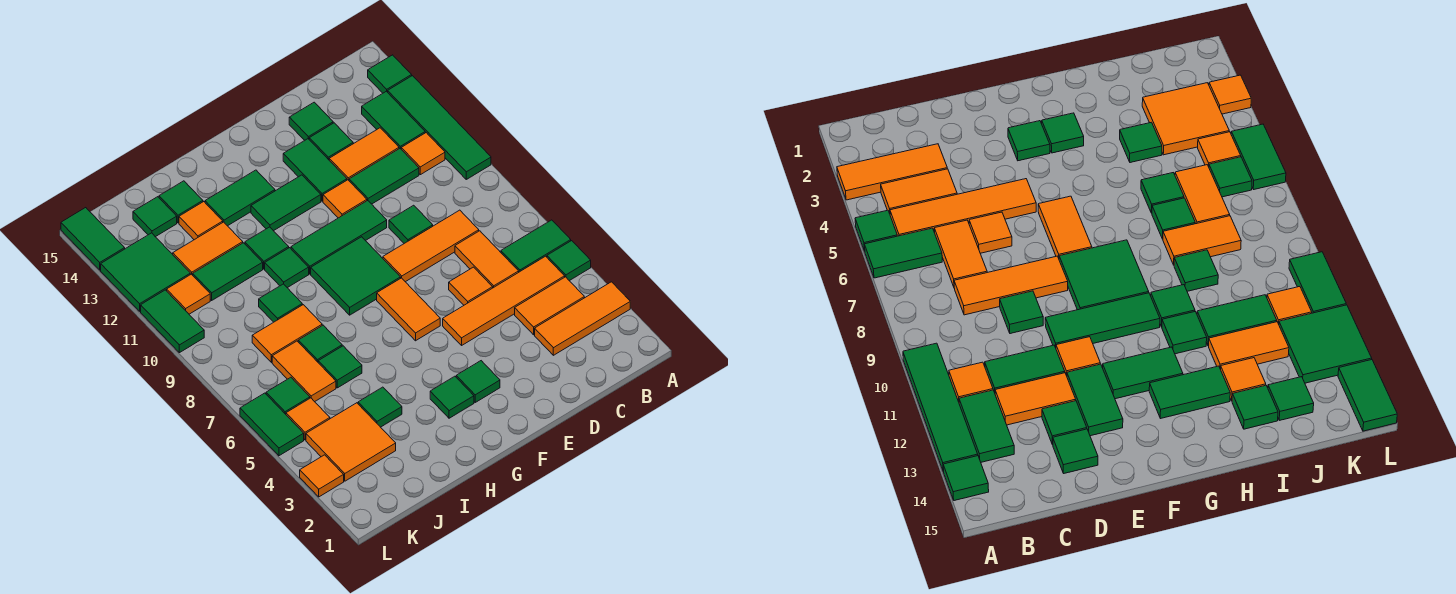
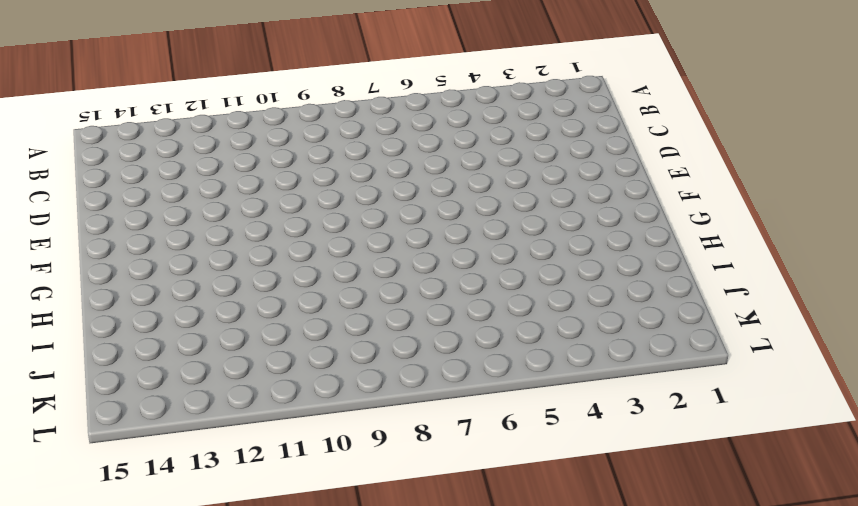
none -> orange tile A3:C3 level 1
none -> green tile A5 level 1
none -> green tile A6:B6 level 1
none -> green tile A10:A13 level 1

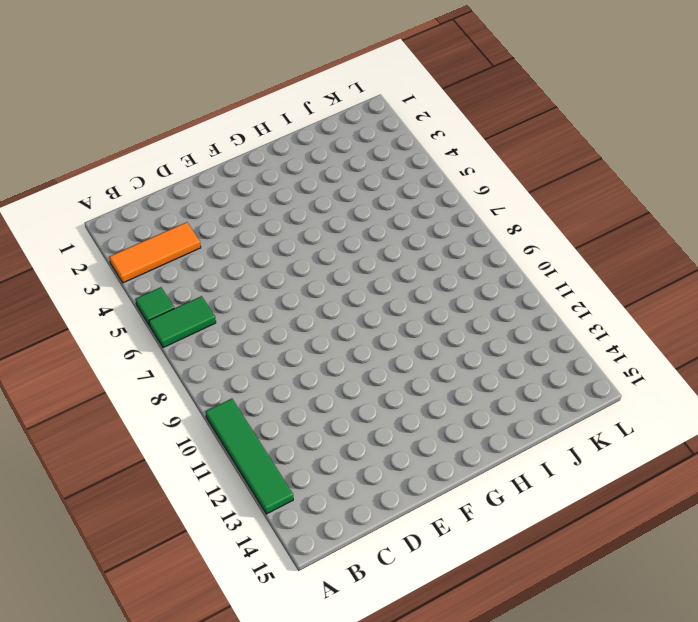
none -> green tile A14 level 1
none -> orange tile B4:C4 level 1
none -> orange tile B5:E5 level 1
none -> orange tile B11 level 1

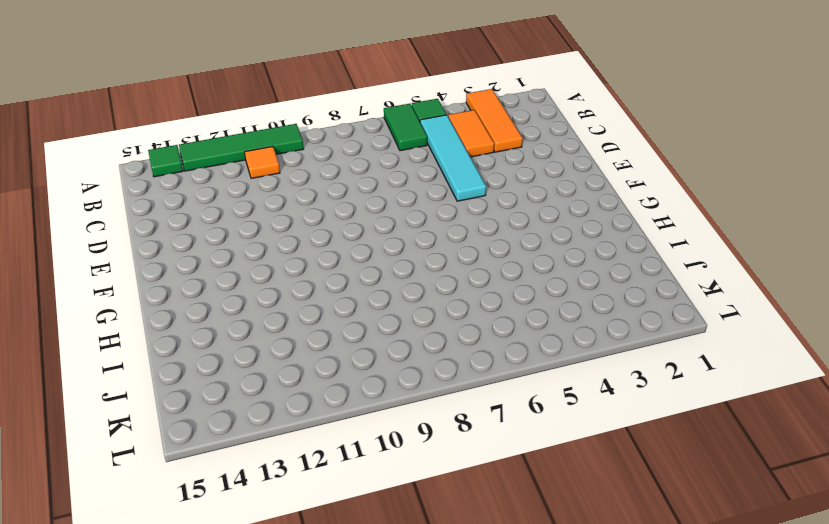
cyan tile B5:E5 level 1 -> orange tile B5:E5 level 1
none -> green tile B12:B13 level 1
none -> orange tile C6:C7 level 1
none -> orange tile C8:E8 level 1
none -> green tile C11:D11 level 1

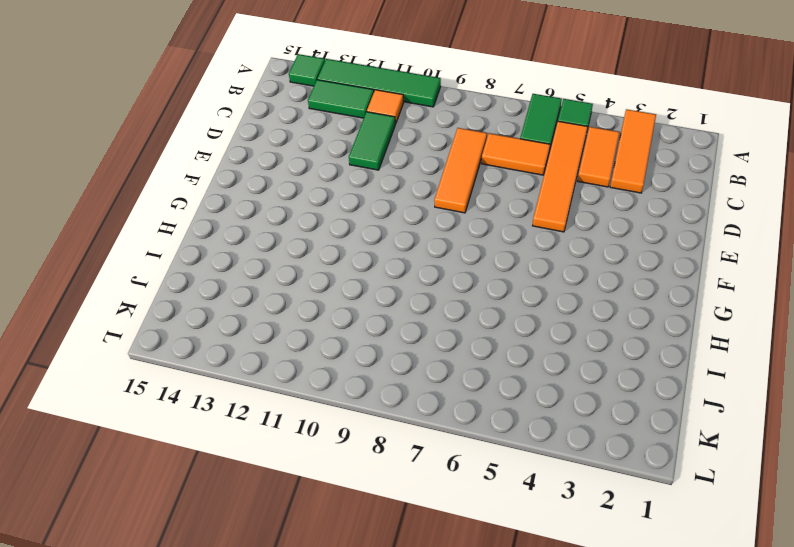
none -> orange tile C12:D12 level 1
none -> orange tile D6 level 1
none -> green tile D9 level 1
none -> green tile D13 level 1

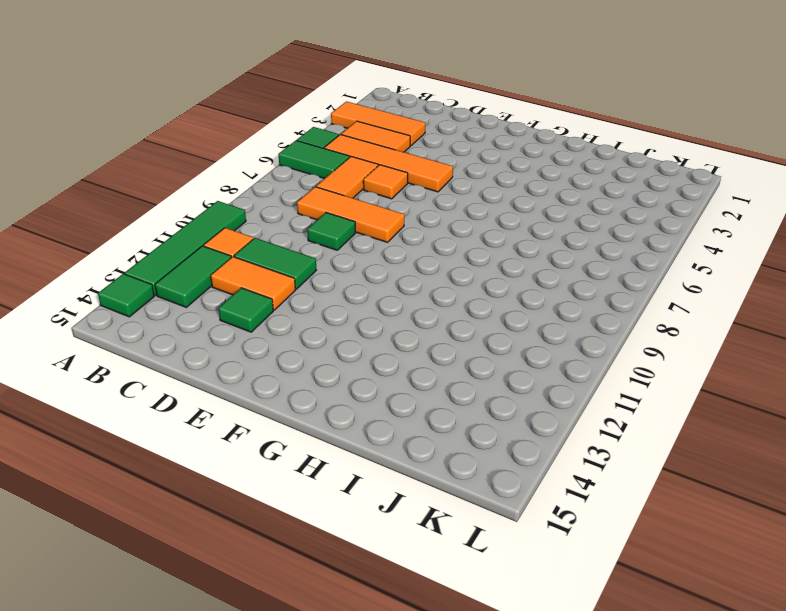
none -> green tile D14 level 1
none -> green tile E10:G10 level 1
none -> orange tile E11 level 1
none -> green tile E12:E13 level 1

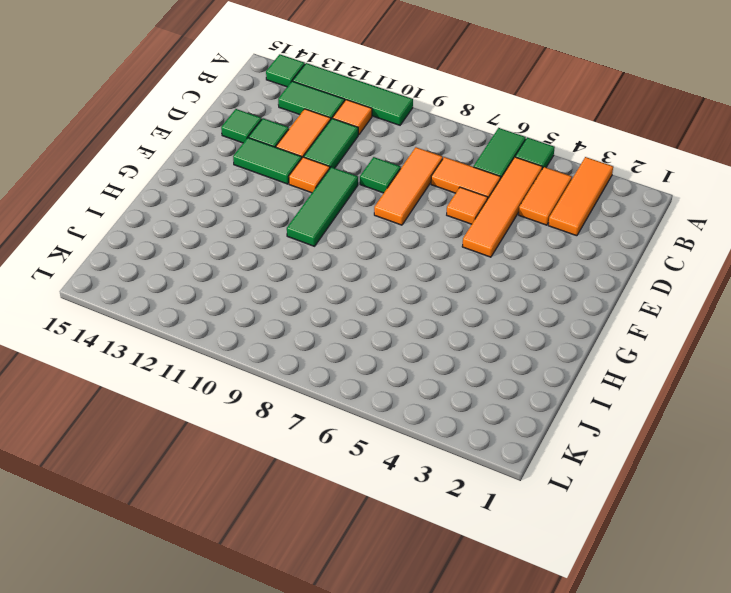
none -> green tile F3 level 1
none -> orange tile F6:F7 level 1
none -> green tile F8:G9 level 1
none -> green tile F12:G12 level 1

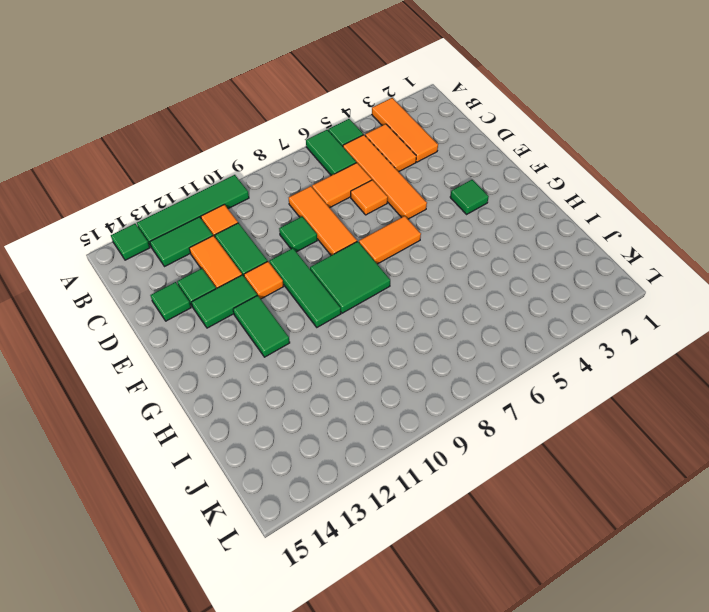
none -> green tile G3 level 1
none -> green tile G13:H13 level 1
none -> green tile H10 level 1
none -> green tile H11 level 1

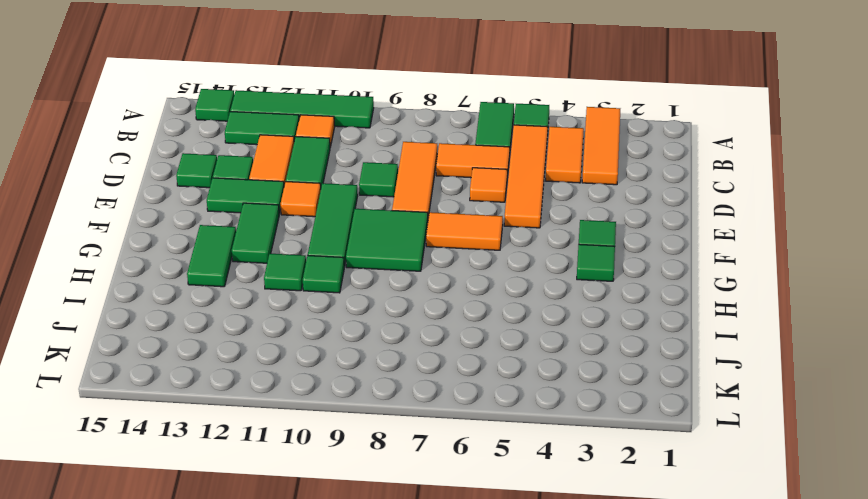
none -> green tile I4 level 1
none -> green tile I6 level 1
none -> green tile I7 level 1
none -> orange tile I8:J8 level 1

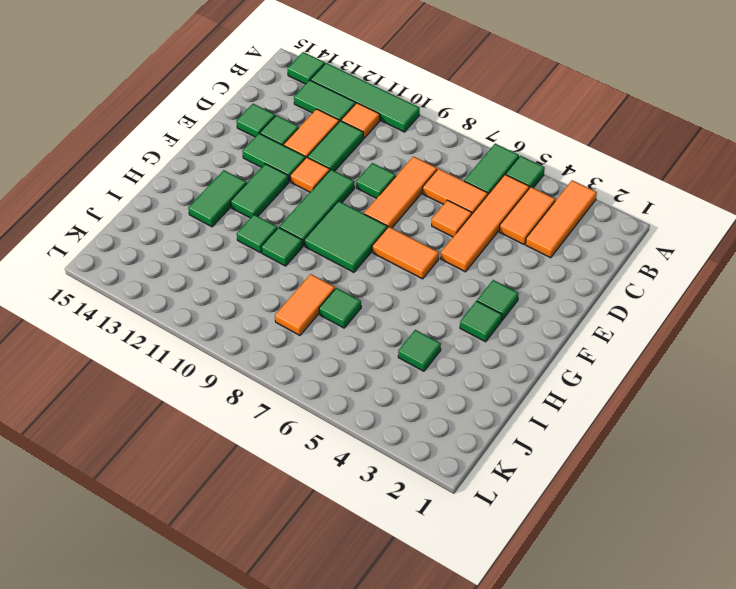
none -> green tile I6 level 1
none -> green tile I9 level 1
none -> green tile I11:J11 level 1
none -> orange tile I12:J12 level 1

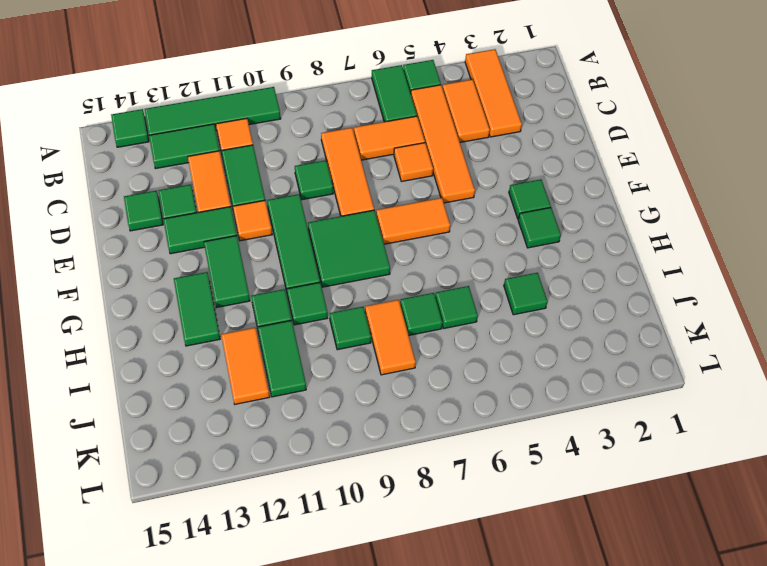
none -> orange tile I13 level 1
none -> green tile I14 level 1
none -> orange tile J3:K4 level 1
none -> orange tile J6:J7 level 1

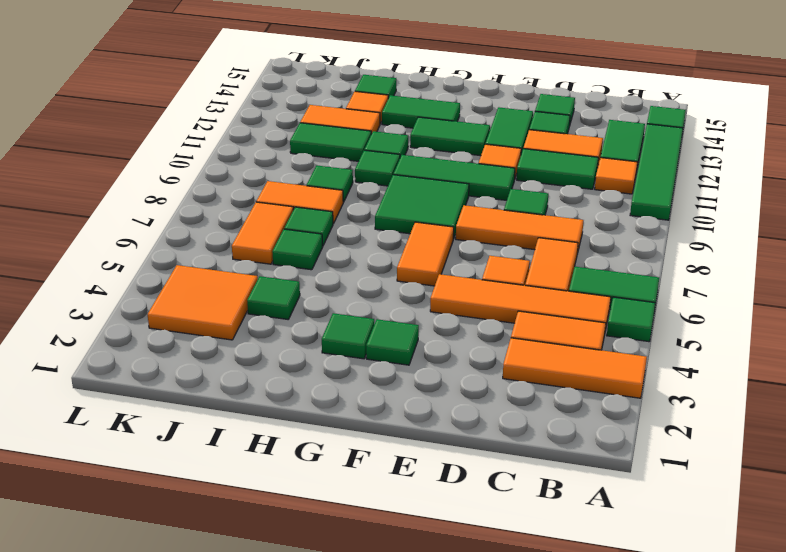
none -> green tile J14 level 1
none -> orange tile K5 level 1
none -> green tile K6 level 1
none -> orange tile K11 level 1

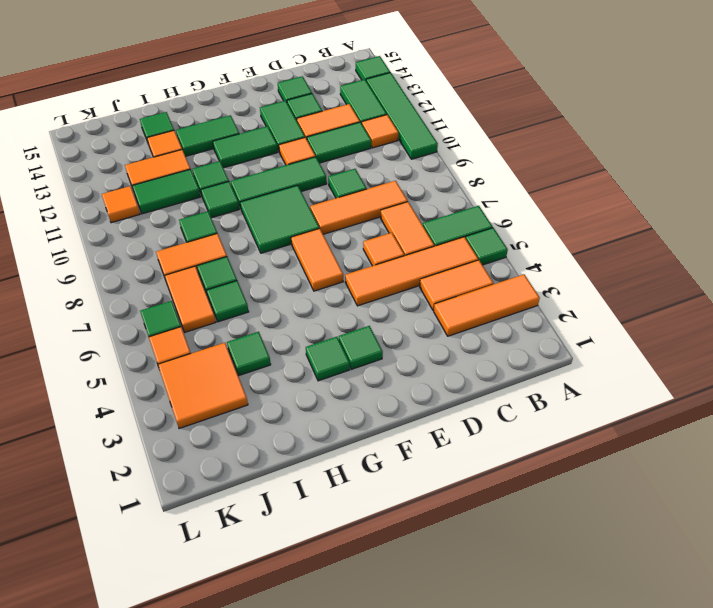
none -> green tile J14 level 1
none -> green tile K12:L13 level 1
none -> orange tile L3 level 1
none -> green tile L5:L6 level 1

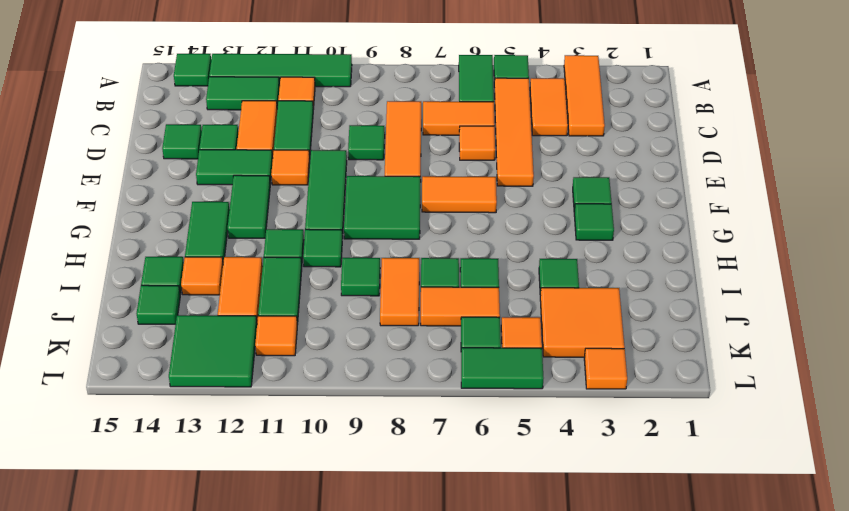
none -> green tile L10:L11 level 1
none -> green tile L14:L15 level 1

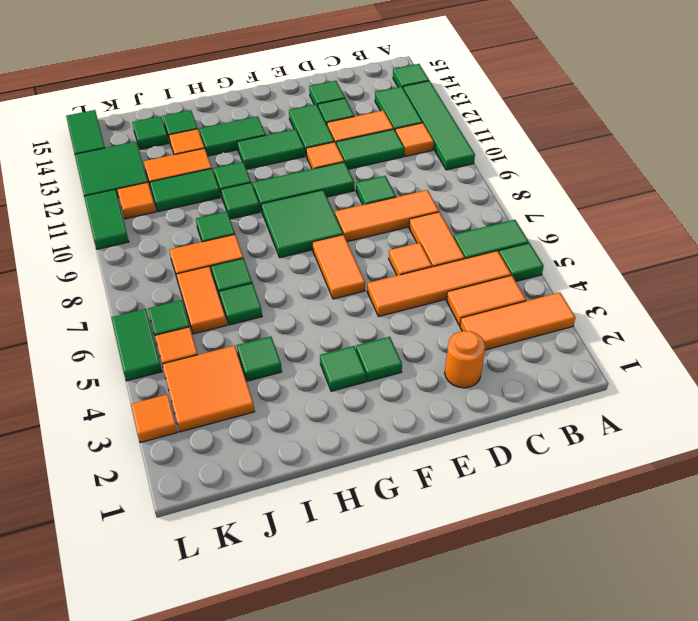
orange round brick D2 level 1 -> none

